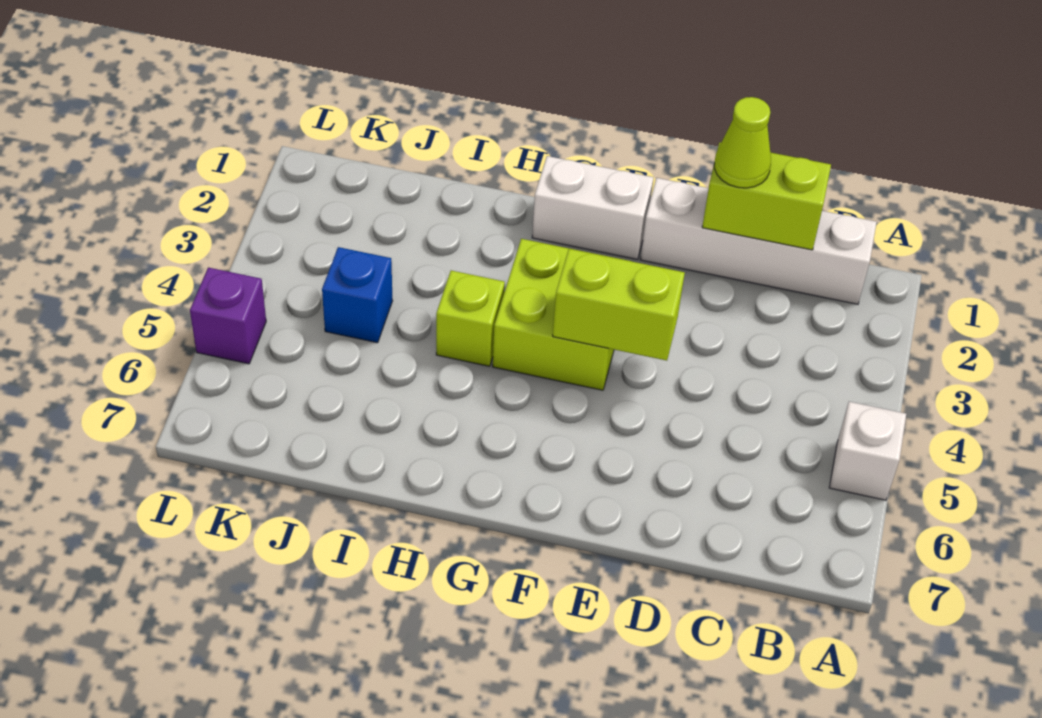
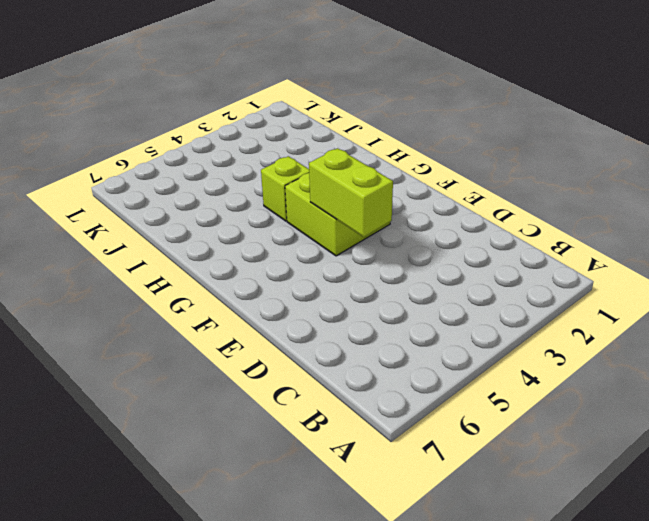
none -> white brick A5 level 1
none -> white brick B1:E1 level 1

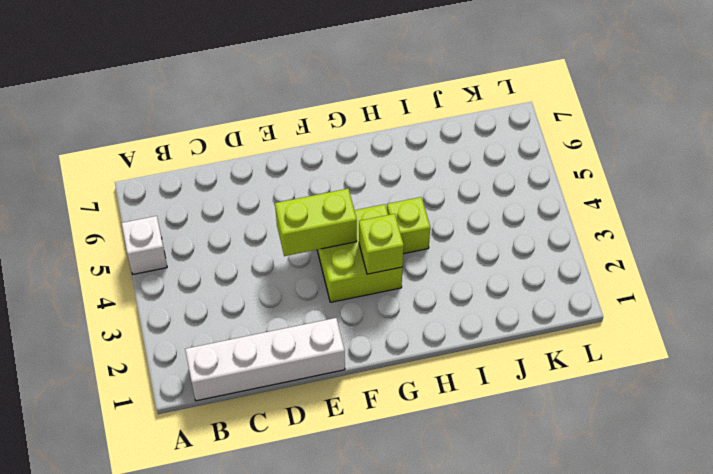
lime brick G3 level 2 -> none
none -> white brick F1:G1 level 1
none -> blue brick J4 level 1

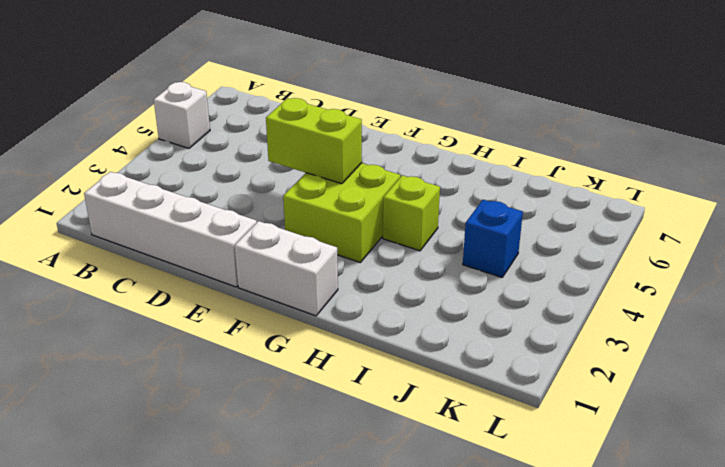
none -> purple brick L5 level 1
none -> lime brick C1:D1 level 2

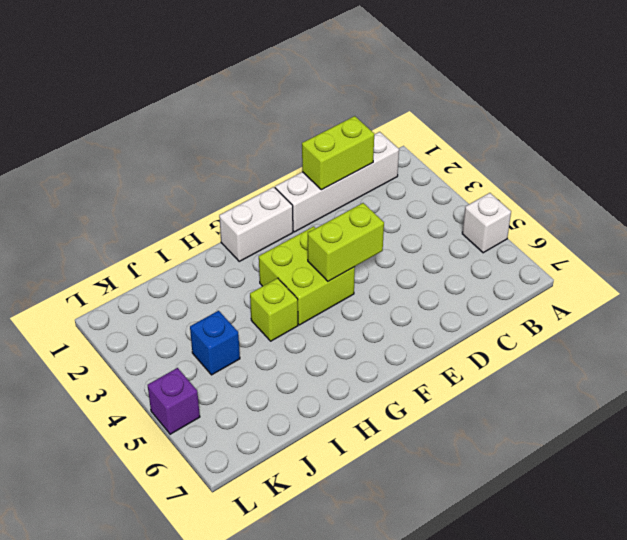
none -> lime cone D1 level 3

